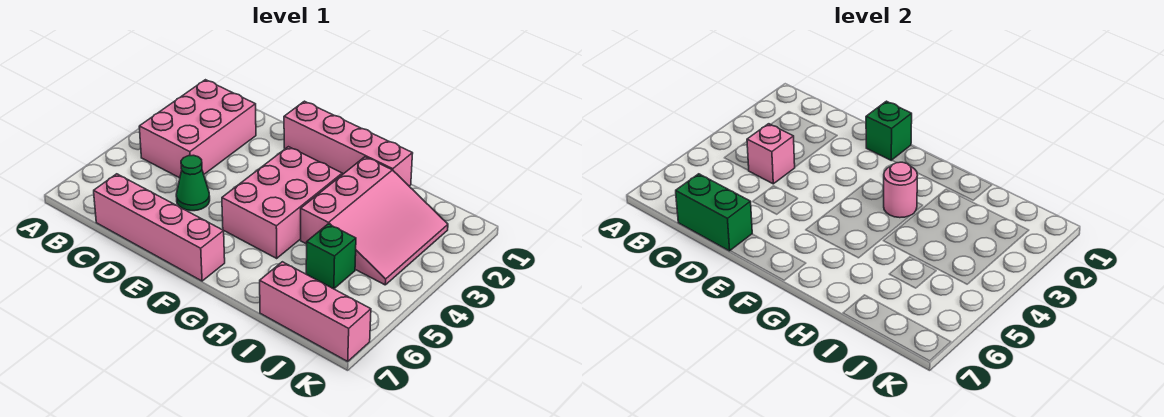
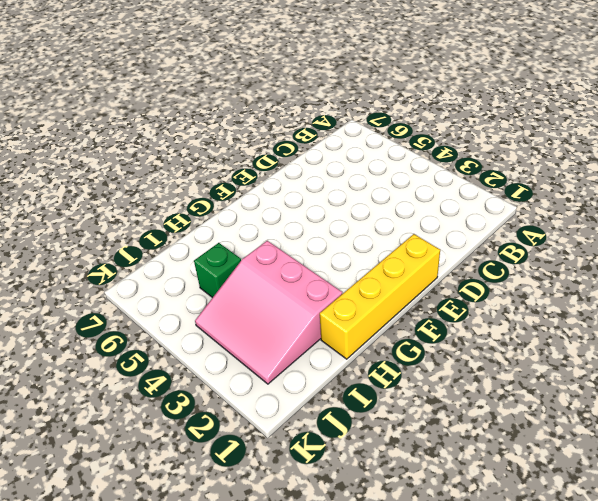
yellow brick E1:H1 level 1 -> pink brick E1:H1 level 1
none -> pink brick B2:C4 level 1
none -> pink brick C7:F7 level 1
none -> green cone D5 level 1

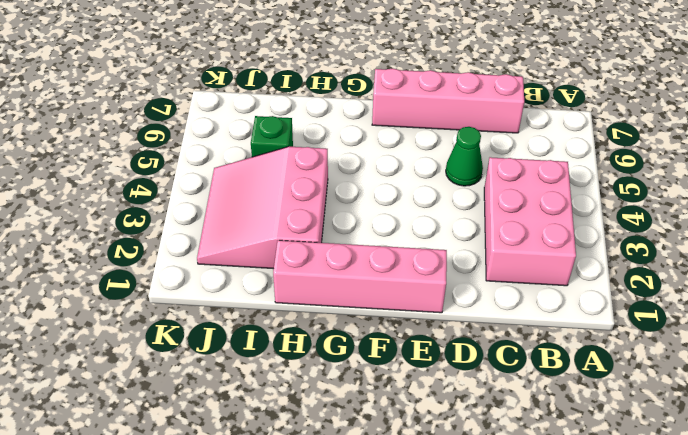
none -> pink brick F3:G5 level 1
none -> pink brick I7:K7 level 1
none -> pink brick C4 level 2

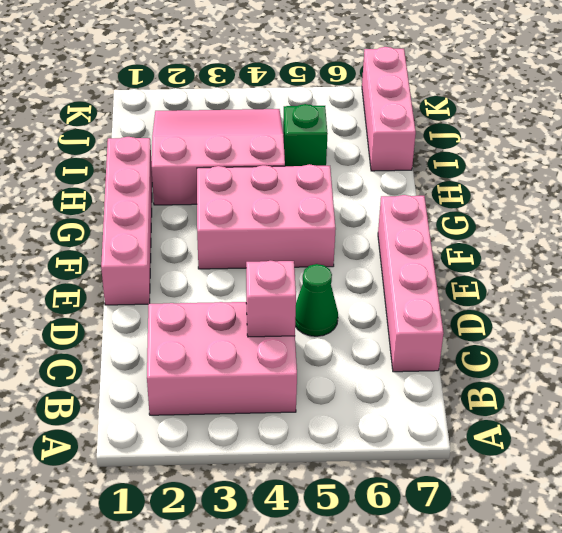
none -> green brick C7:D7 level 2
none -> green brick E1 level 2
none -> pink round brick G3 level 2

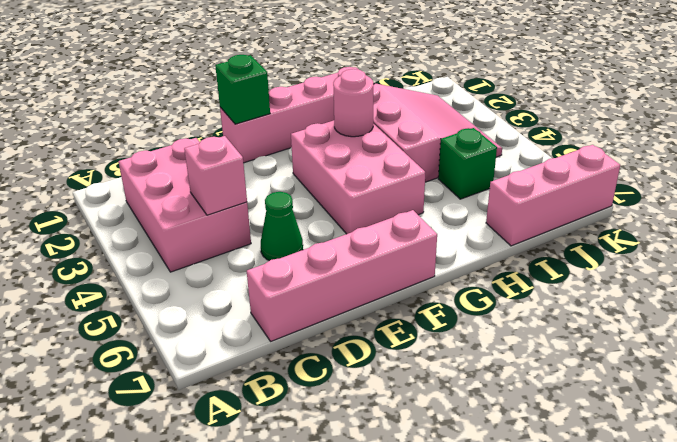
none -> green brick C7:D7 level 2

